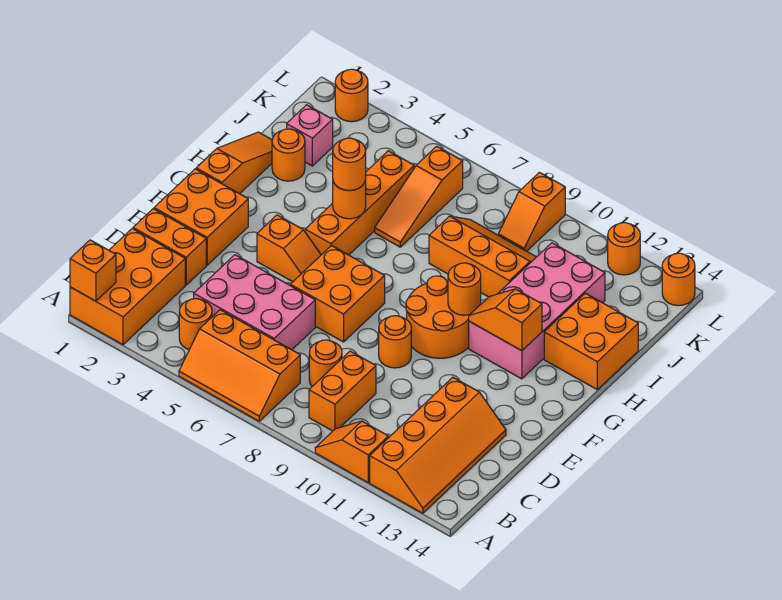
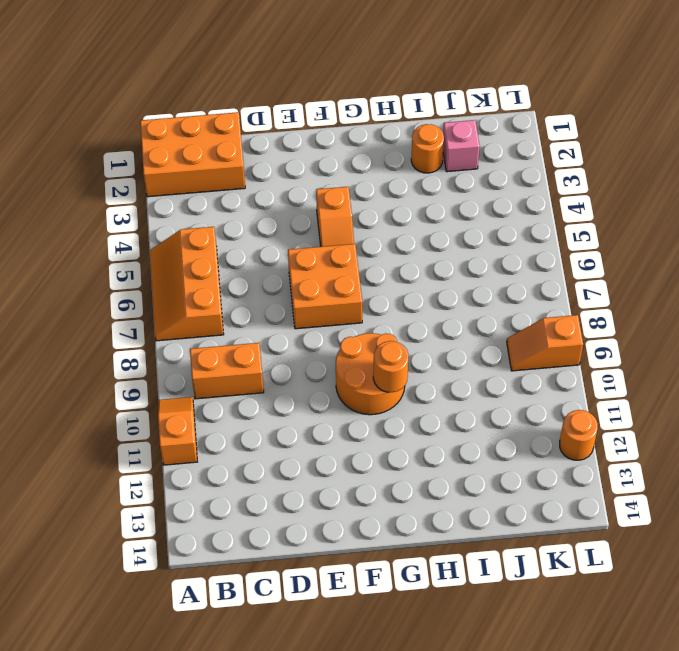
none -> orange slope A12:D13 level 1 top 12
none -> orange round brick B4 level 1
none -> pink brick C4:D6 level 1
none -> orange round brick C8 level 1

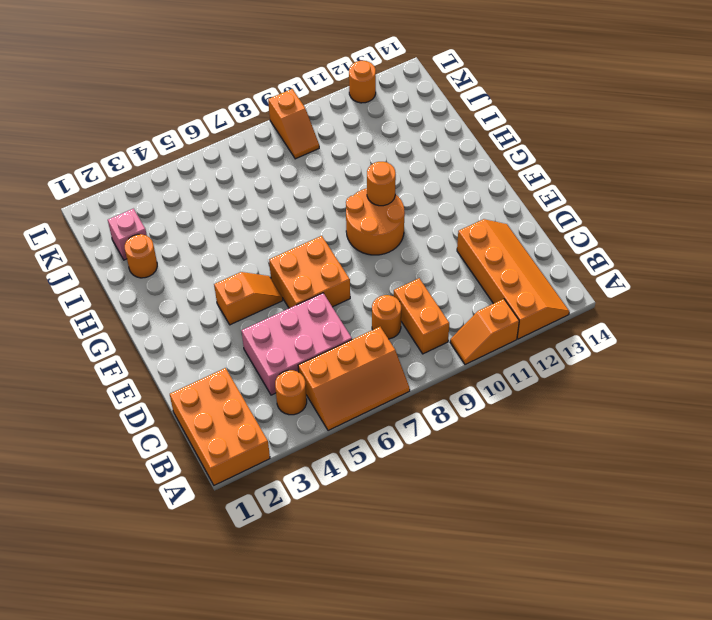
none -> orange brick D1:D2 level 1
none -> orange brick E1:F2 level 1
none -> orange round brick E9 level 1
none -> orange slope G1:I1 level 1 top G

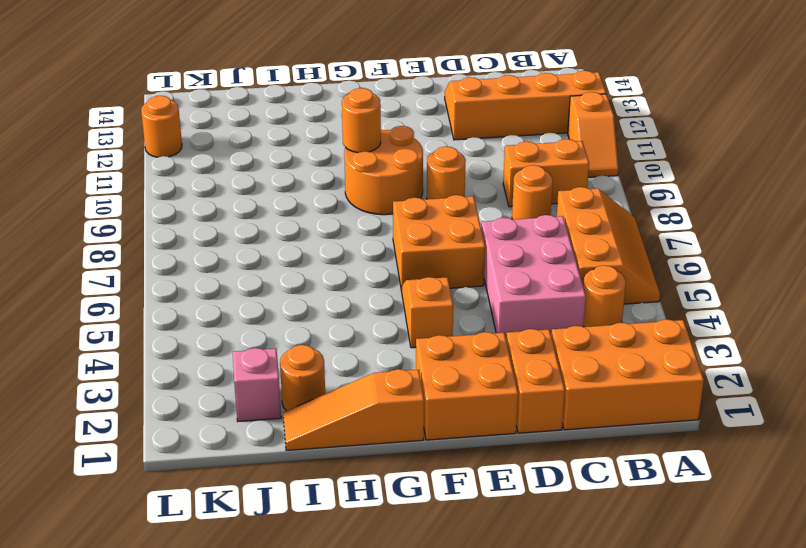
none -> orange brick G5:J5 level 1
none -> pink brick G11:J12 level 1
none -> orange brick H13:I14 level 1
none -> orange slope I6:K6 level 1 top K

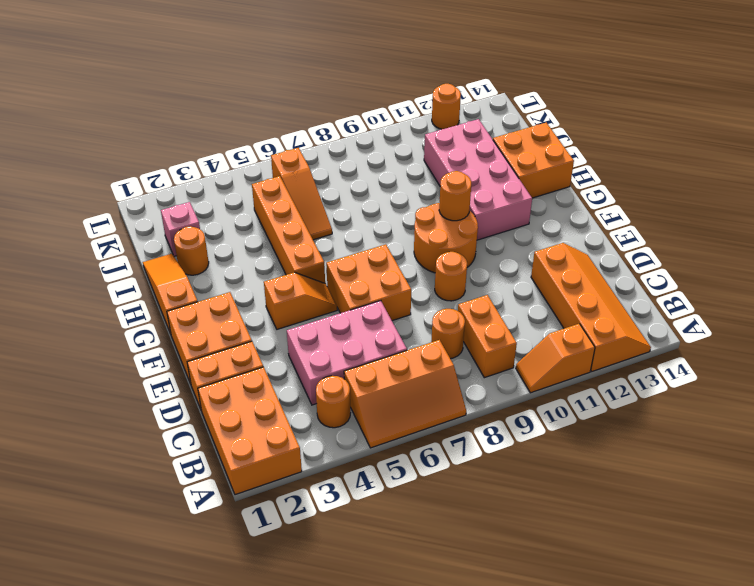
none -> orange slope I8:J10 level 1 top I
none -> orange slope K9:L9 level 1 top L
none -> orange round brick L2 level 1
none -> orange round brick L14 level 1

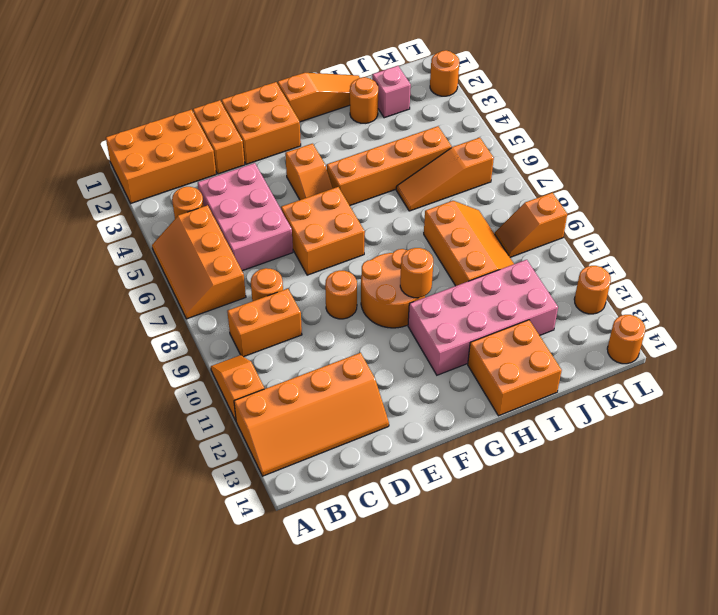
none -> orange brick A1 level 2
none -> orange slope G11:G12 level 2 top 12
none -> orange round brick H5 level 2
none -> orange round brick H5 level 3

